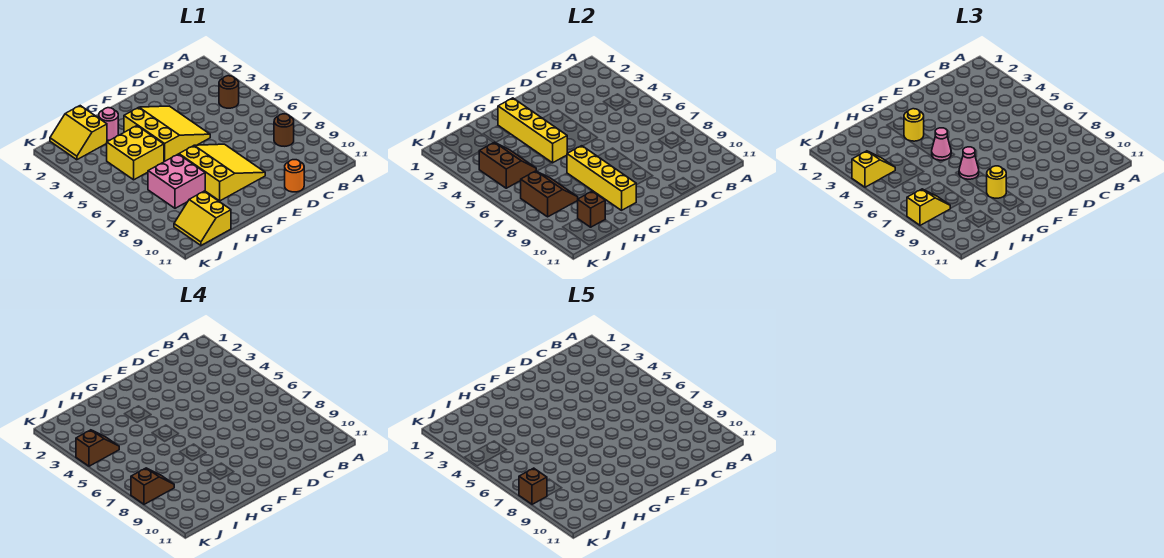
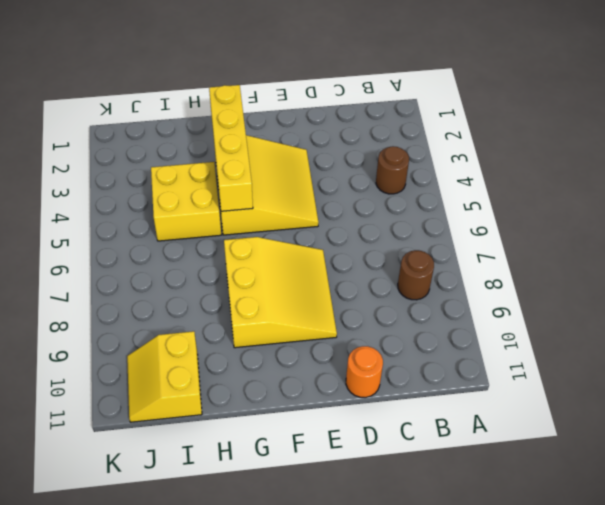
none -> pink round brick H2 level 1
none -> pink brick H7:I8 level 1
none -> yellow slope I1:J2 level 1 top I

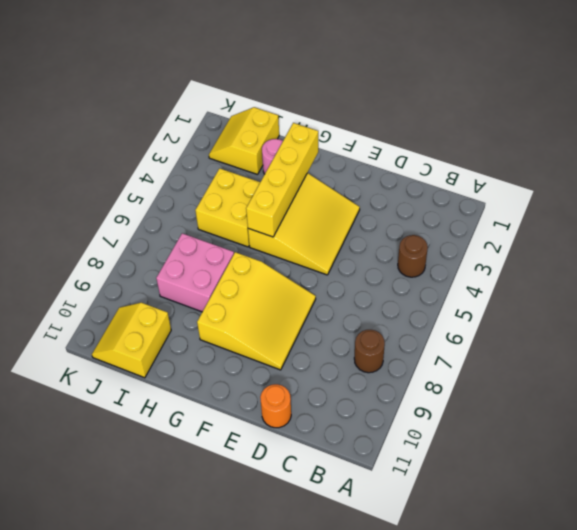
none -> yellow brick G7:G10 level 2
none -> brown slope I4:J5 level 2 top J
none -> brown slope I7:J8 level 2 top J

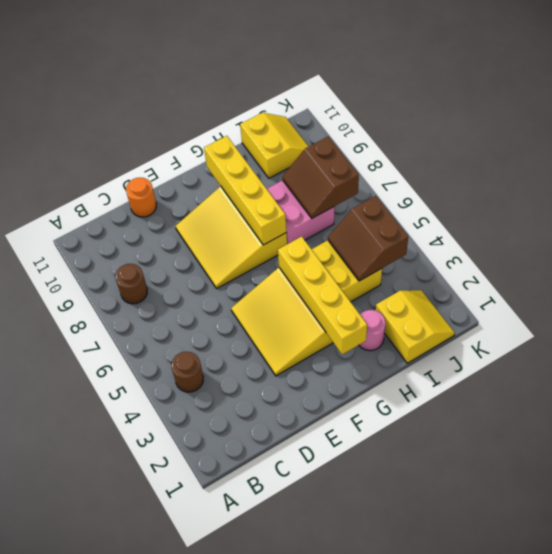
none -> brown brick I10 level 2
none -> yellow round brick G3 level 3
none -> pink cone G5 level 3

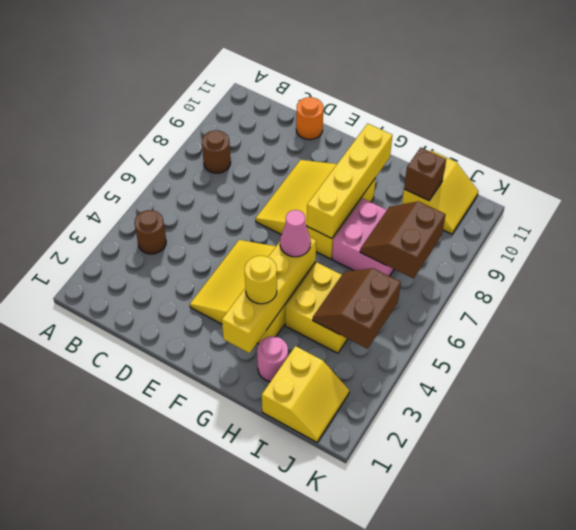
none -> pink cone G7 level 3
none -> yellow round brick G9 level 3
none -> yellow slope J4:K4 level 3 top K

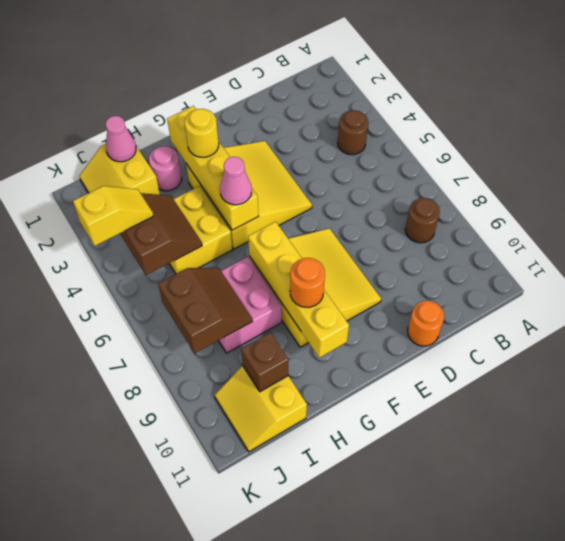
orange round brick G9 level 3 -> yellow round brick G9 level 3
pink cone I1 level 2 -> pink cone G7 level 3
none -> yellow slope J8:K8 level 3 top K
none -> brown slope J4:K4 level 4 top K
none -> brown slope J8:K8 level 4 top K

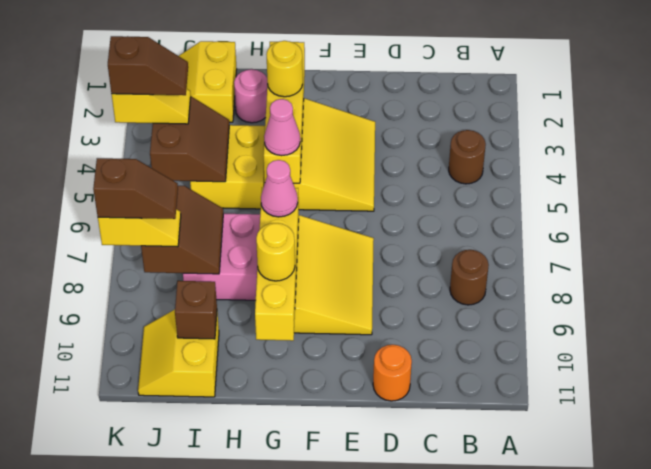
none -> brown brick K8 level 5

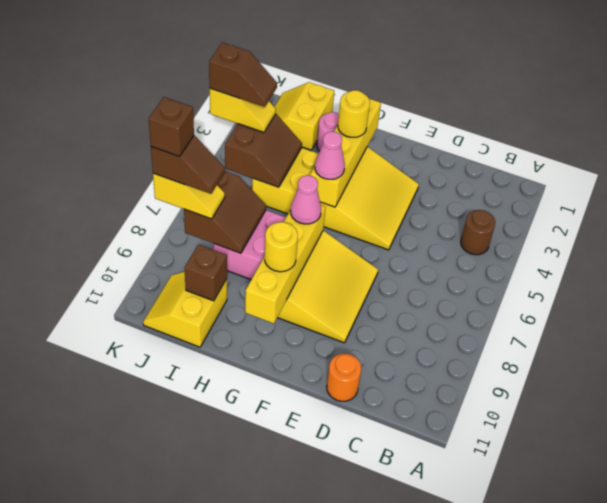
none -> brown round brick B8 level 1

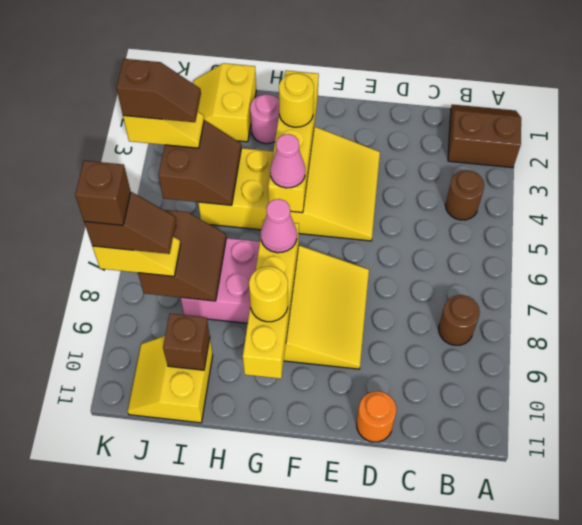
brown slope A1:B2 level 1 top 2 -> none

